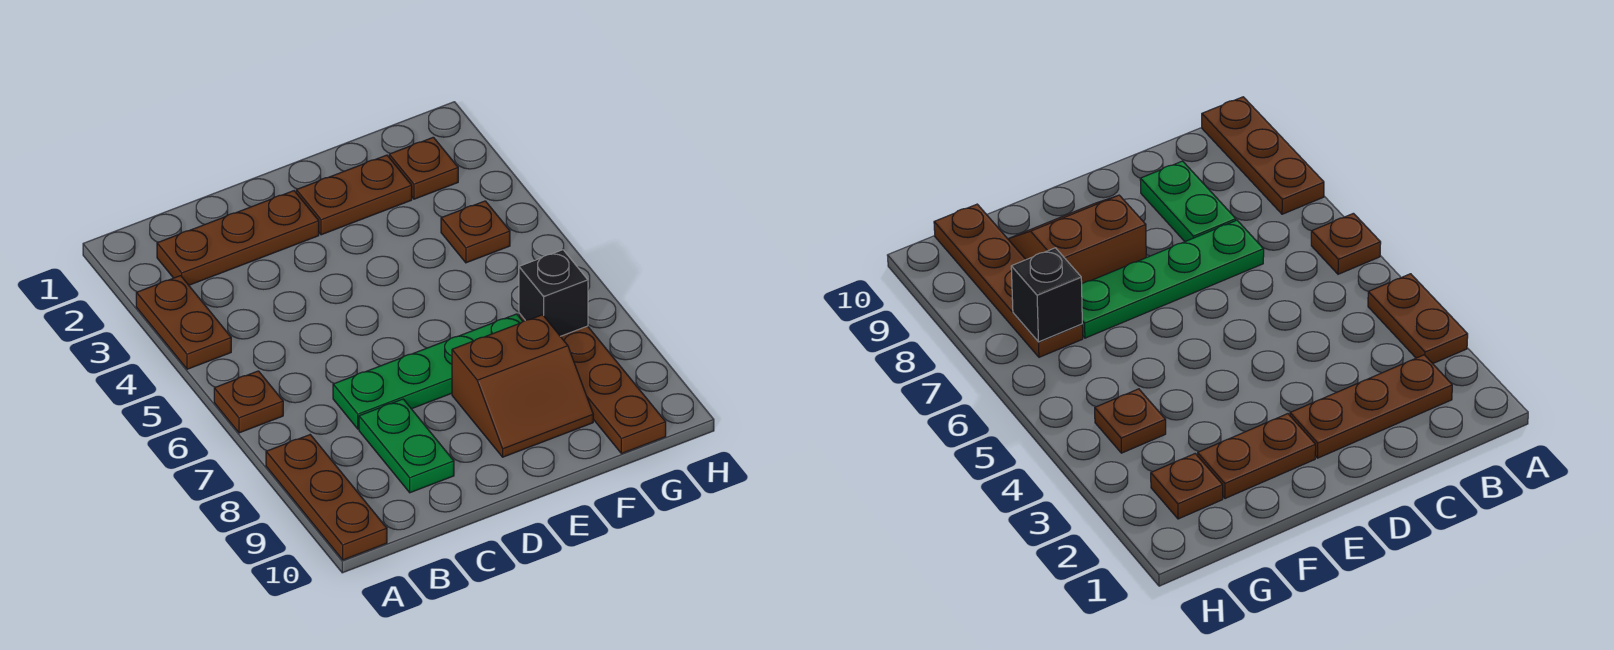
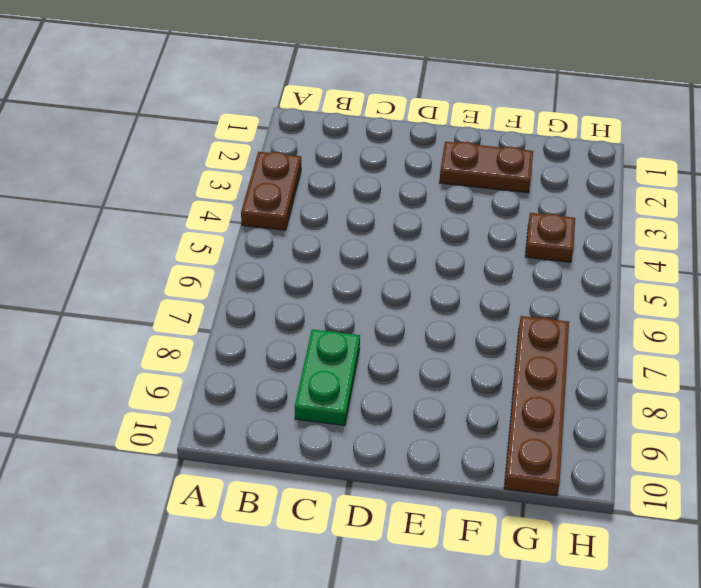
none -> brown plate A6 level 1
none -> brown plate A8:A10 level 1
none -> brown plate B2:D2 level 1

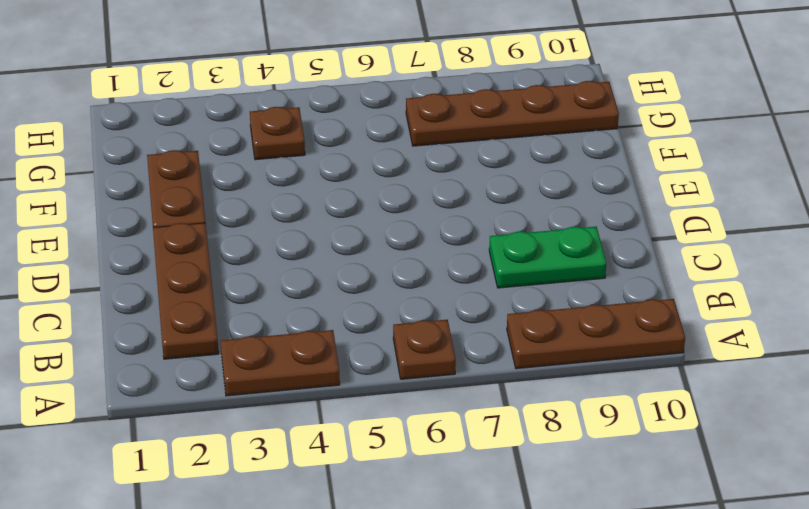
none -> green plate C7:F7 level 1
none -> brown slope E8:F9 level 1 top 8
none -> brown plate G2 level 1

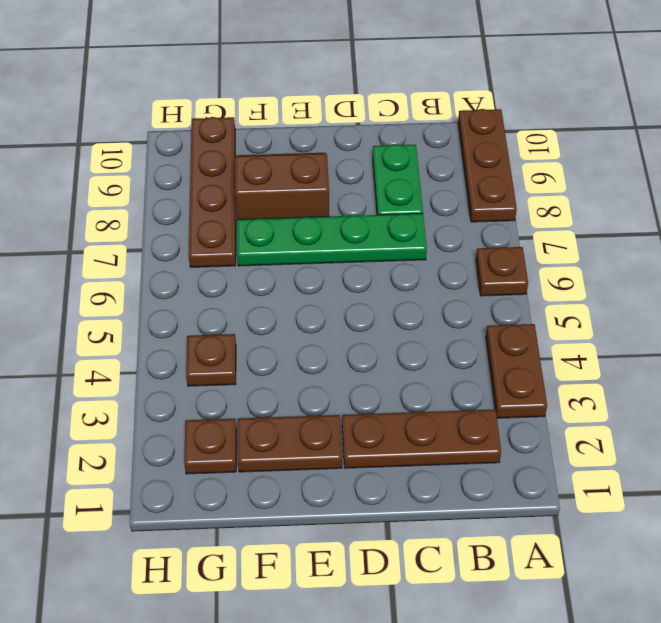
none -> black brick G7 level 2

